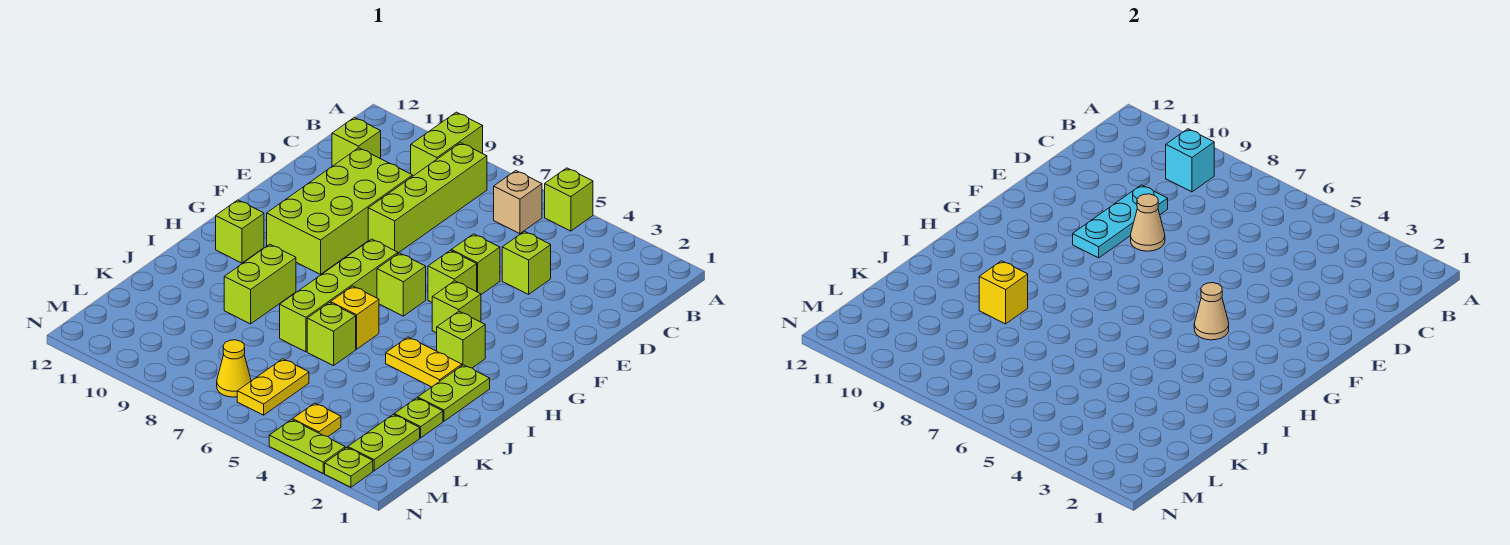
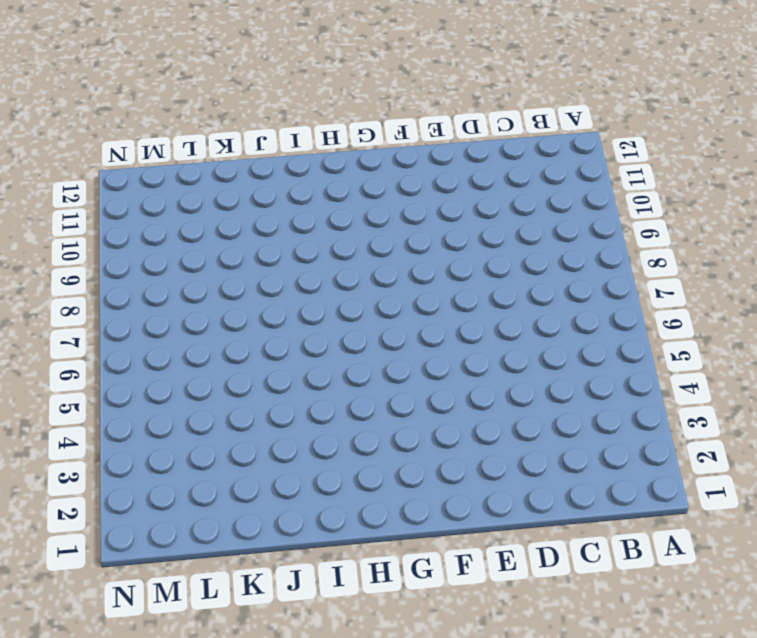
none -> lime brick A5 level 1
none -> lime brick A9:B9 level 1
none -> tan brick B6 level 1
none -> lime brick B8:E8 level 1

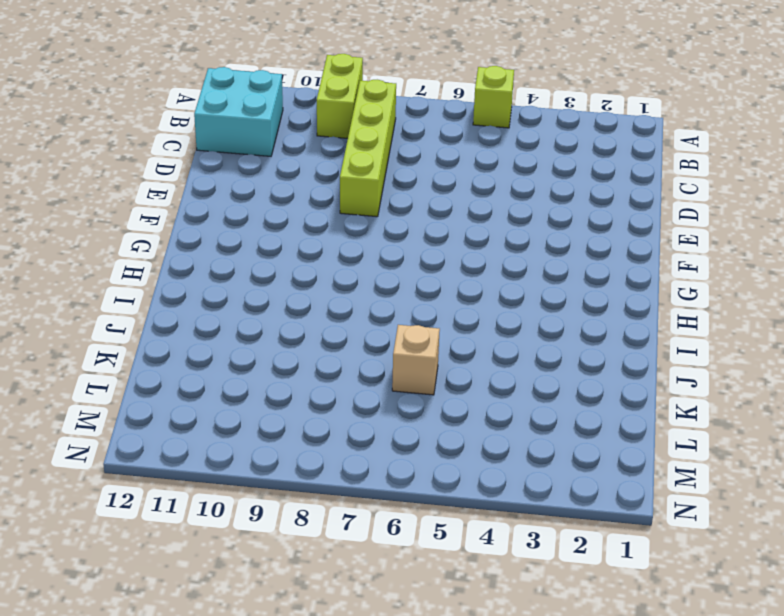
cyan brick B11:C12 level 1 -> lime brick C11 level 1
tan brick K6 level 1 -> tan brick B6 level 1
none -> lime brick D4 level 1
none -> lime brick D9:G10 level 1
none -> lime brick E5 level 1
none -> lime brick F5 level 1

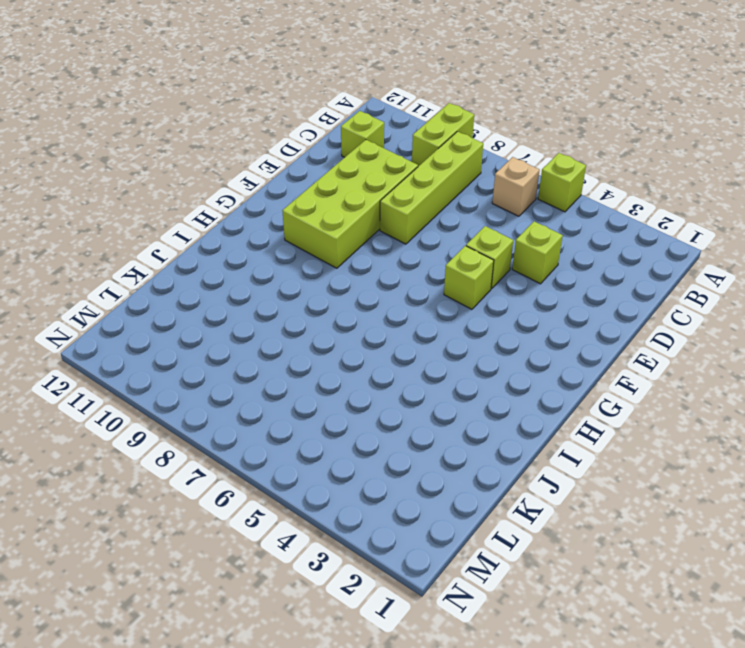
none -> lime brick G4 level 1
none -> lime brick G6 level 1
none -> lime brick G7:J7 level 1
none -> lime brick H3 level 1

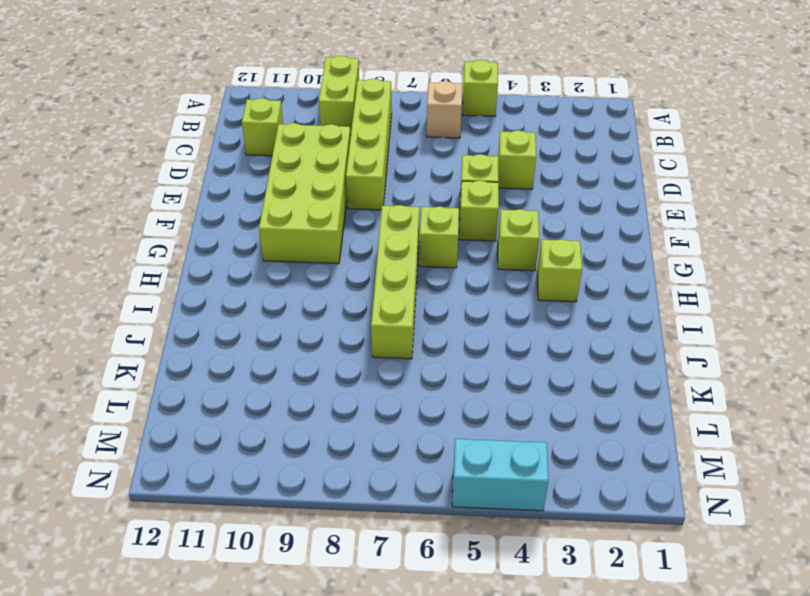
cyan brick N4:N5 level 1 -> lime plate N3:N4 level 1
none -> lime brick H11 level 1
none -> lime plate I2:J2 level 1
none -> yellow plate I3:I4 level 1
none -> yellow brick I6 level 1

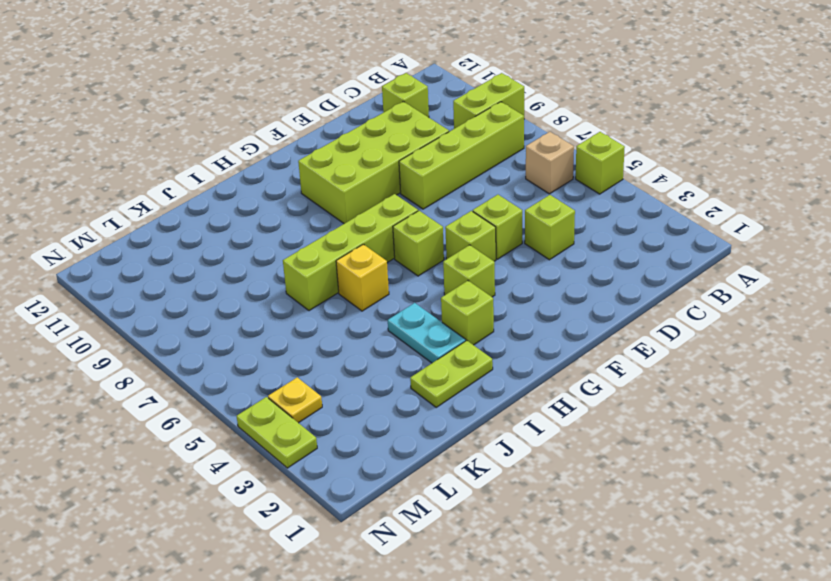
cyan plate I3:I4 level 1 -> yellow plate I3:I4 level 1
none -> lime brick H11 level 1
none -> lime brick I9:J9 level 1
none -> lime brick J6 level 1
none -> lime plate K2 level 1

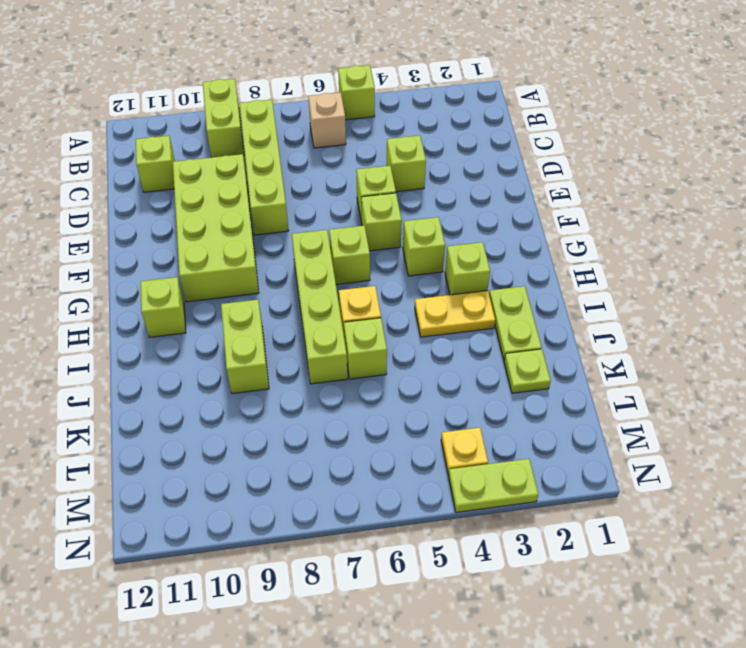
none -> lime plate L2:M2 level 1
none -> yellow plate L6:M6 level 1
none -> yellow cone M7 level 1
none -> lime plate N2 level 1

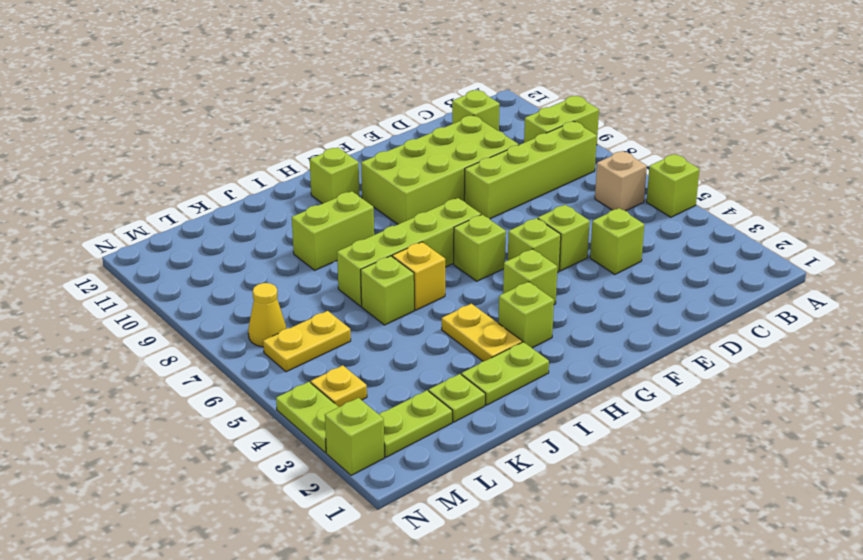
lime brick N2 level 1 -> lime plate N2 level 1
none -> cyan brick B9 level 2
none -> cyan plate D9:F9 level 2
none -> tan cone E8 level 2
none -> tan cone G4 level 2

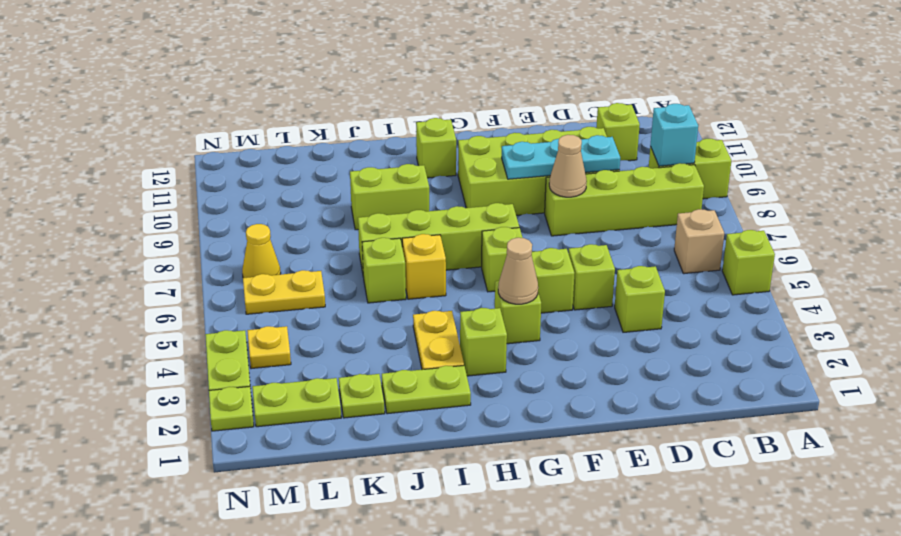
none -> yellow brick J9 level 2

